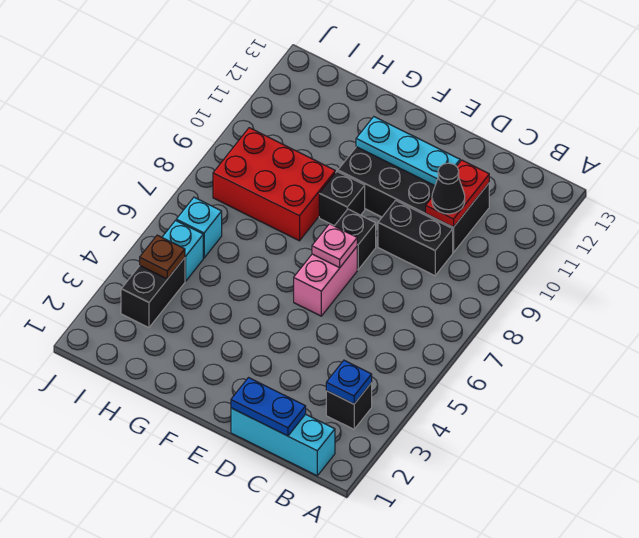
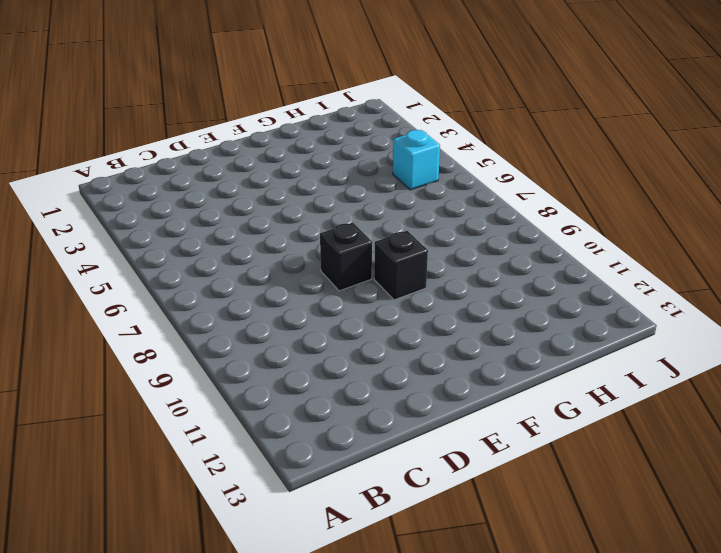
none -> cyan brick B1:D1 level 1
none -> black brick B3 level 1
none -> black brick C9:D9 level 1

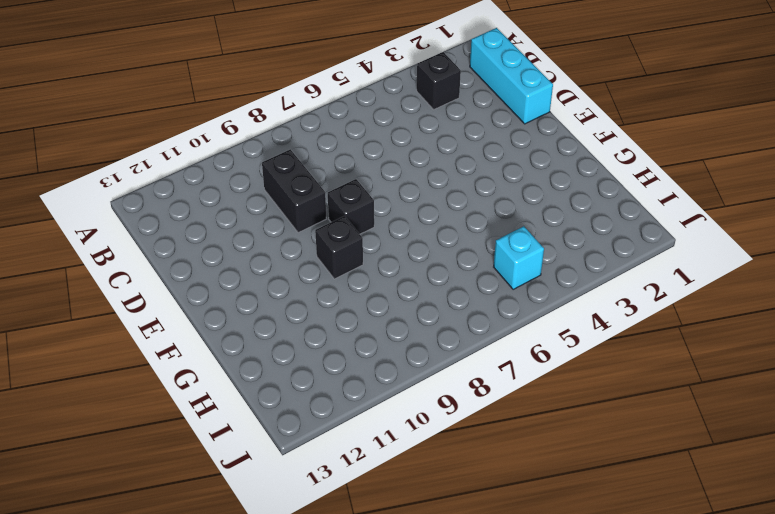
none -> black brick C10:F11 level 1
none -> pink brick E6:E7 level 1
none -> red brick G8:I9 level 1

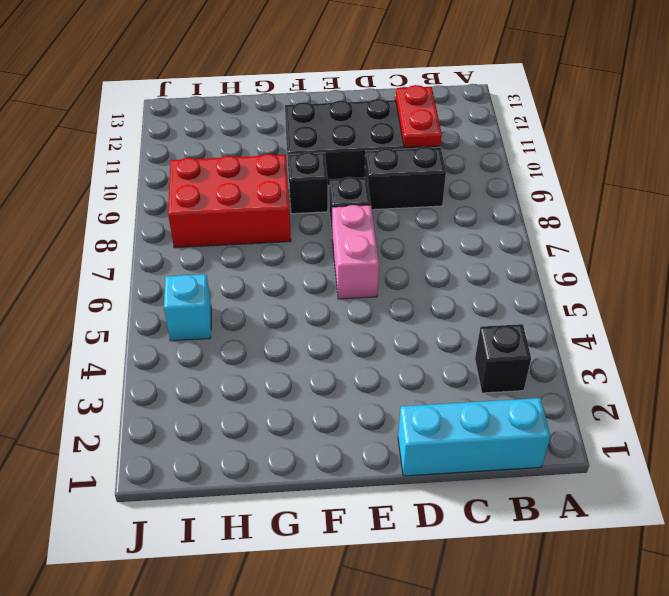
none -> black brick I3:I4 level 1
none -> cyan brick I6 level 1
none -> blue plate B3 level 2

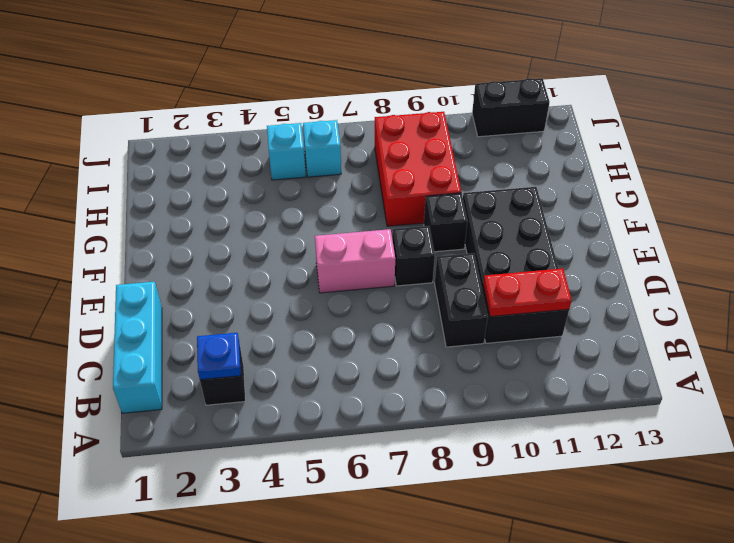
black brick J11:J12 level 1 -> black brick I3:I4 level 1
none -> blue plate C1:D1 level 2
none -> cyan plate D11:F11 level 2
none -> pink plate E7 level 2

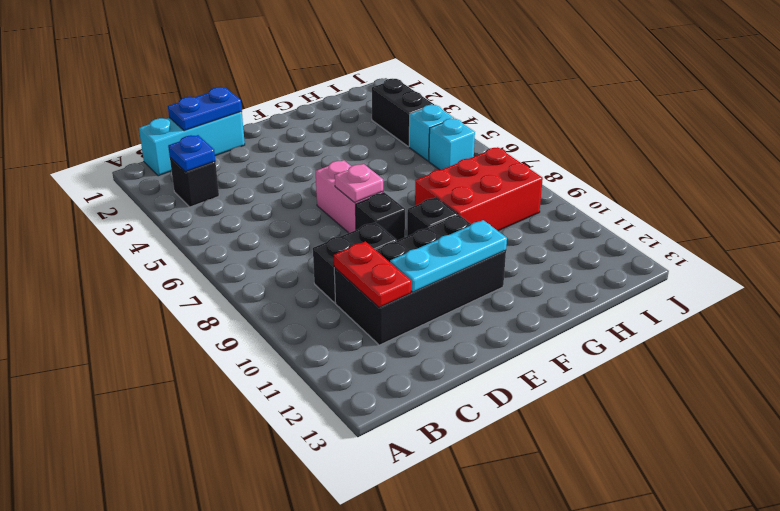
none -> brown plate I4 level 2
none -> black cone C10 level 3

